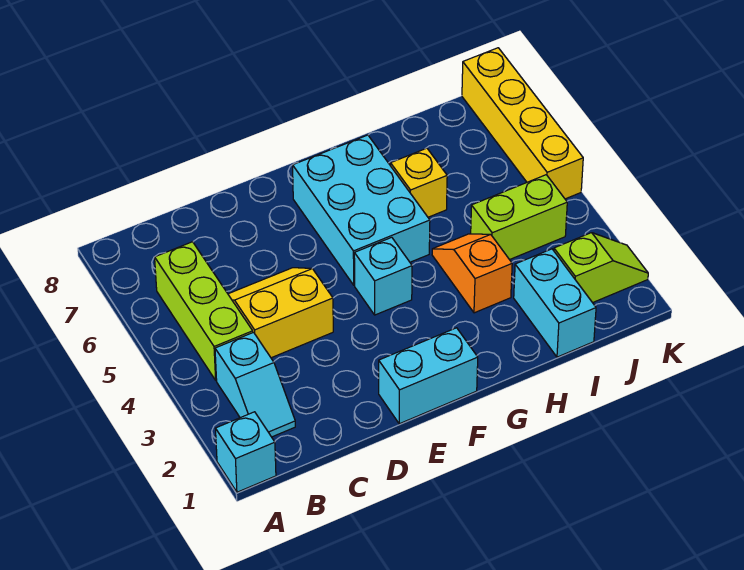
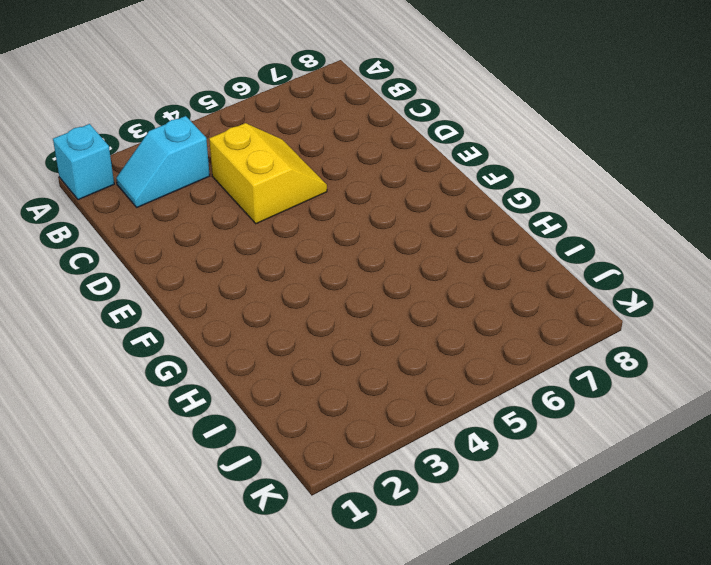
none -> lime brick B4:B6 level 1
none -> cyan brick E1:F1 level 1
none -> cyan brick F4 level 1

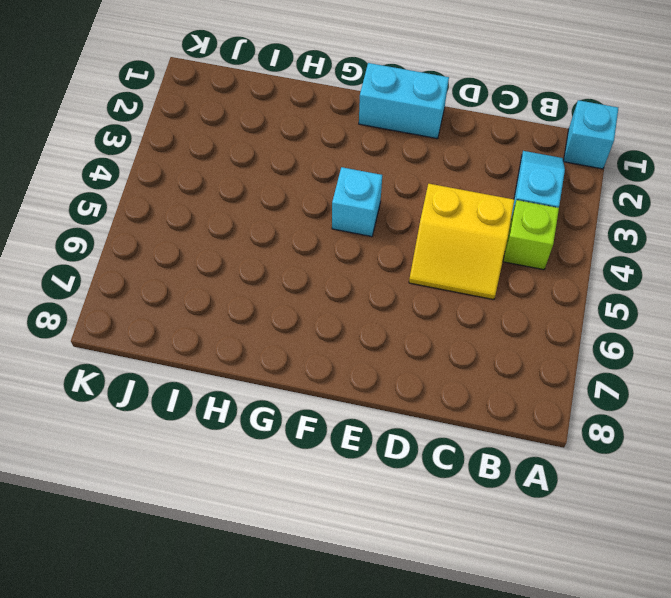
lime brick B4 level 1 -> lime brick B4:B6 level 1
none -> cyan brick F5:G7 level 1
none -> orange slope H3:H4 level 1 top 3
none -> yellow brick H6 level 1

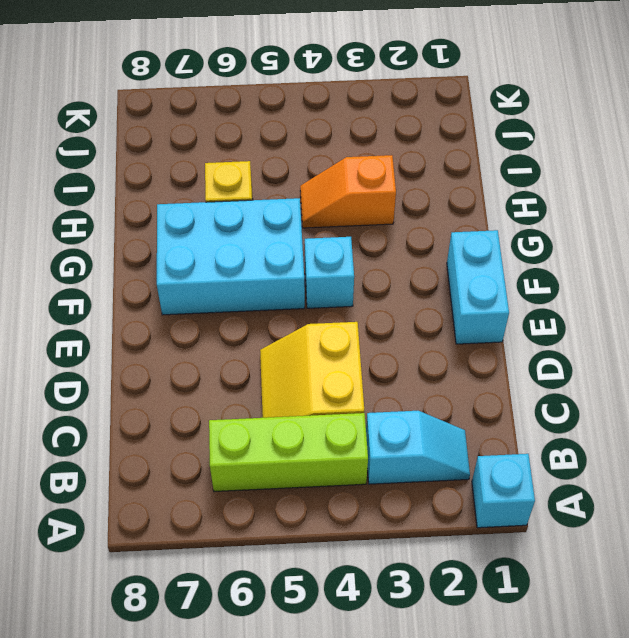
none -> cyan brick I1:I2 level 1
none -> lime brick I4:J4 level 1
none -> lime slope J2:K2 level 1 top J

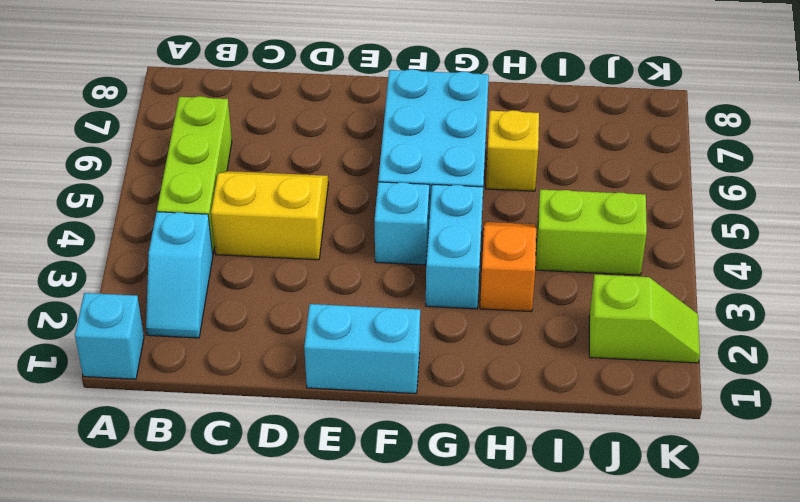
cyan brick G3:G4 level 1 -> cyan brick I1:I2 level 1
none -> yellow brick K5:K8 level 1

